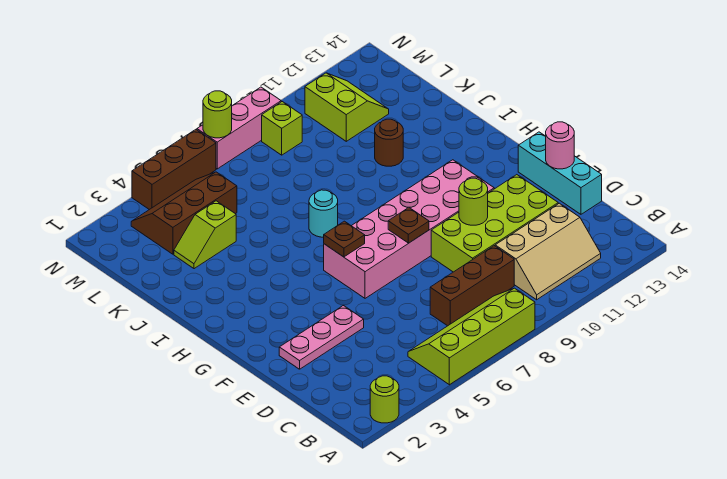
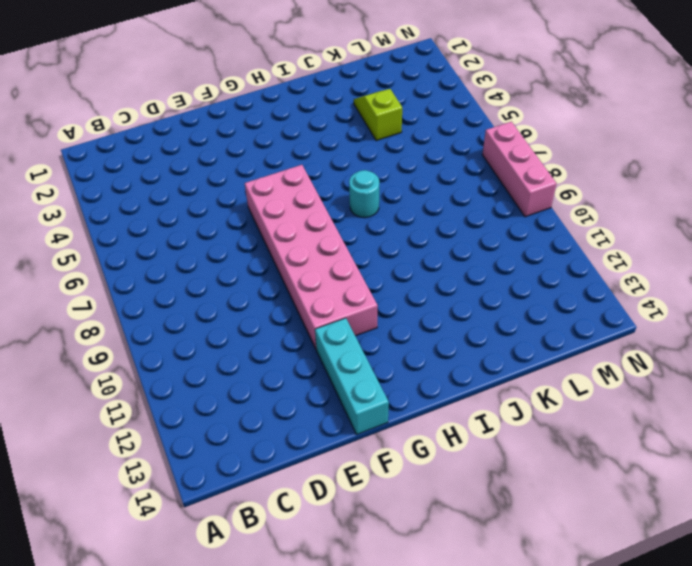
cyan brick F12:F14 level 1 -> cyan brick D14:F14 level 1
none -> lime round brick A2 level 1
none -> lime slope A5:B8 level 1 top A
none -> tan slope B10:C12 level 1 top C

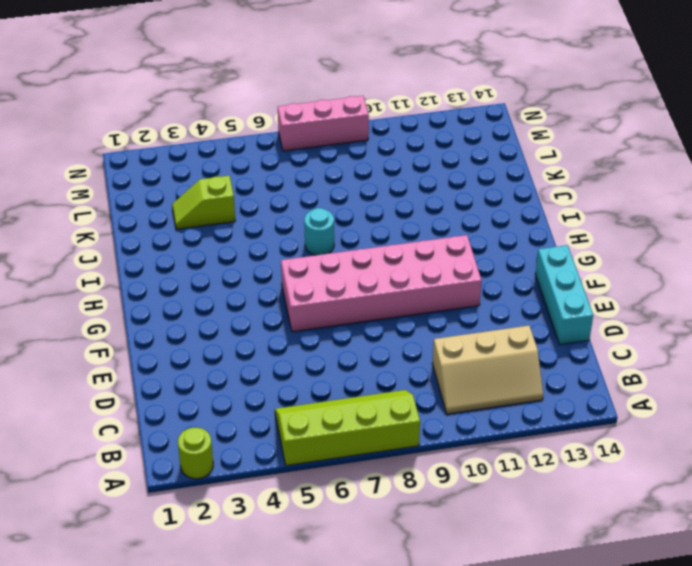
none -> brown brick C7:C9 level 1
none -> lime brick D9:E12 level 1
none -> pink plate E2:E4 level 1

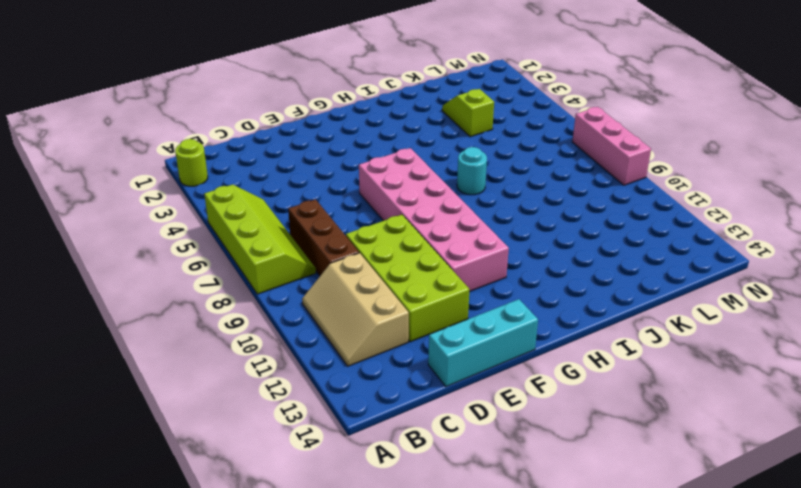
none -> pink plate E2:E4 level 1
none -> brown round brick J11 level 1
none -> brown slope L3:M5 level 1 top L

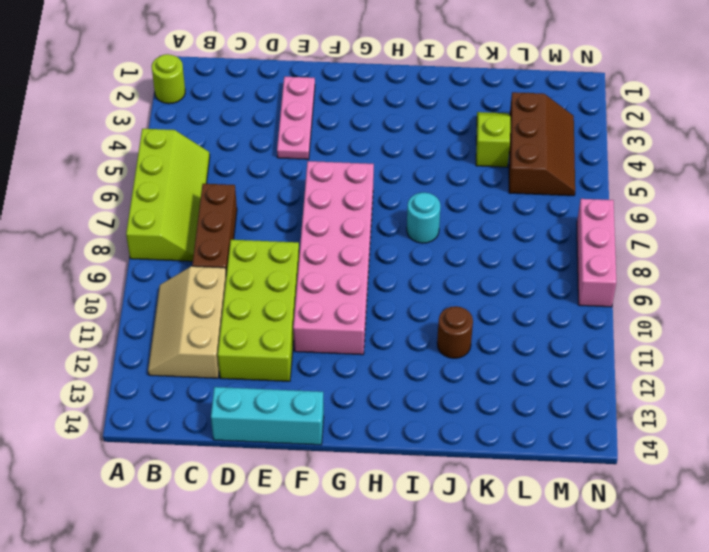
none -> lime slope L11:M12 level 1 top 11
none -> lime brick M9 level 1
none -> brown brick N4:N6 level 1

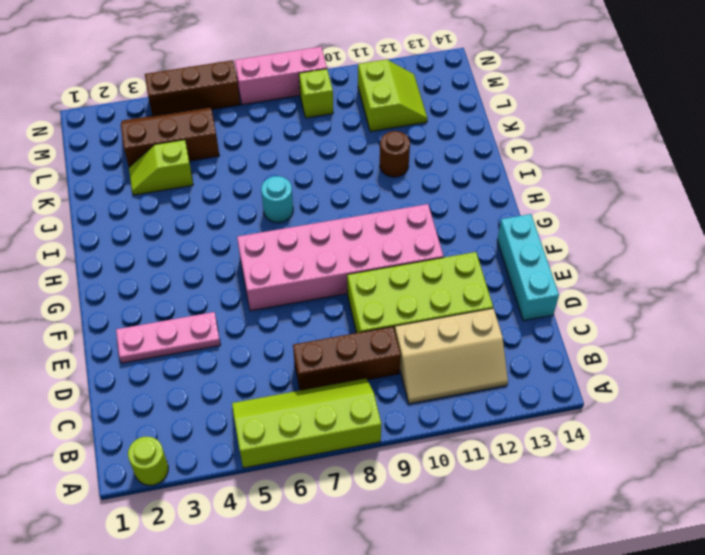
none -> lime round brick E10 level 2
none -> pink round brick E14 level 2
none -> brown plate F8 level 2

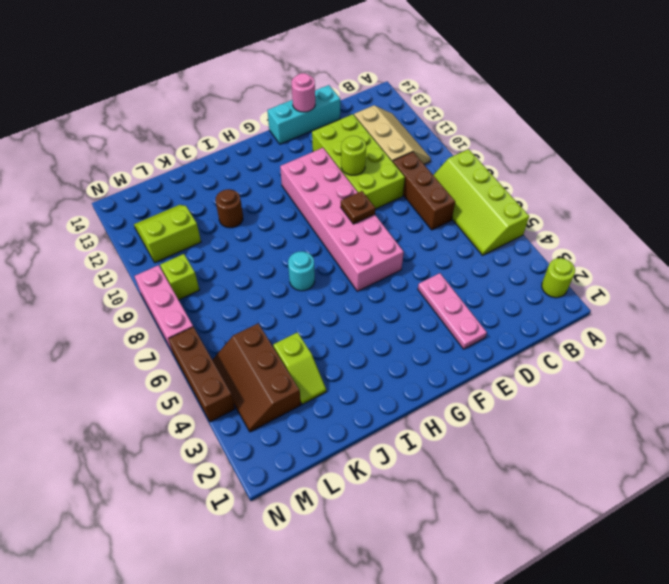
none -> brown plate G6 level 2
none -> lime round brick N7 level 2

